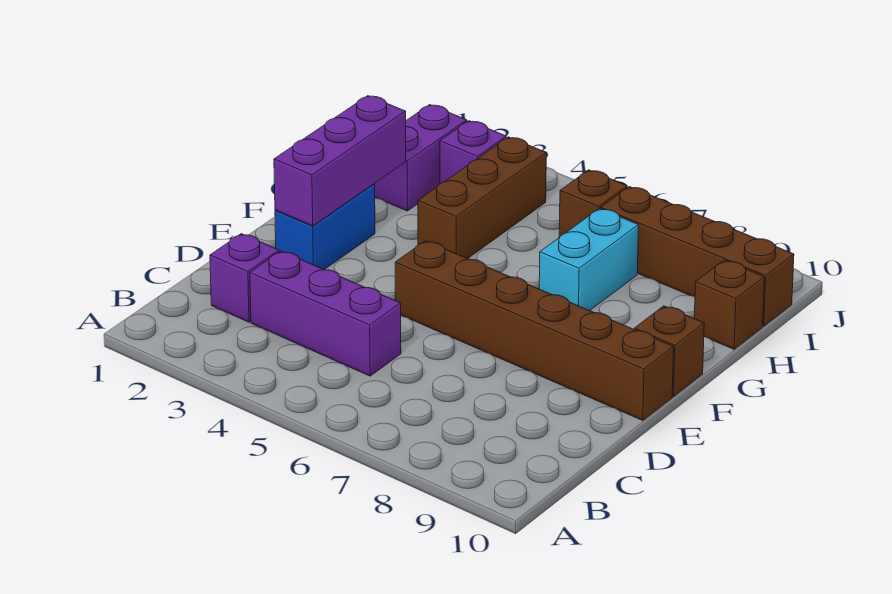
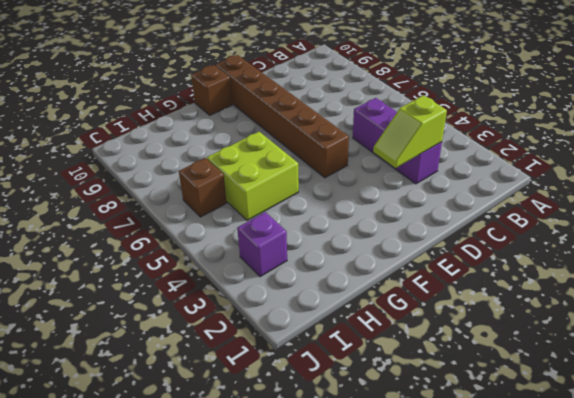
lime slope C3:D3 level 2 top C -> none
lime brick G5:H6 level 1 -> none
none -> purple brick C2 level 1
none -> blue brick E2:F2 level 1
none -> brown brick G4:I4 level 1

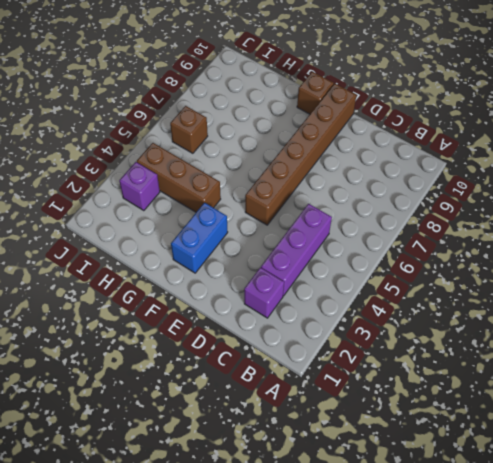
blue brick F2:F3 level 1 -> blue brick E2:F2 level 1
none -> cyan brick G7:H7 level 1
none -> purple brick H2:I2 level 1
none -> brown brick H10 level 1

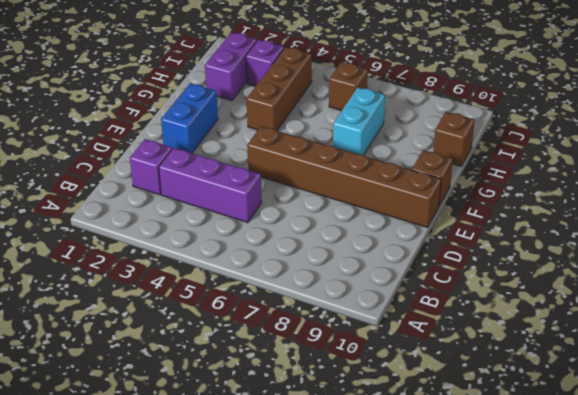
none -> brown brick I7:I10 level 1
none -> purple brick E2:G2 level 2

